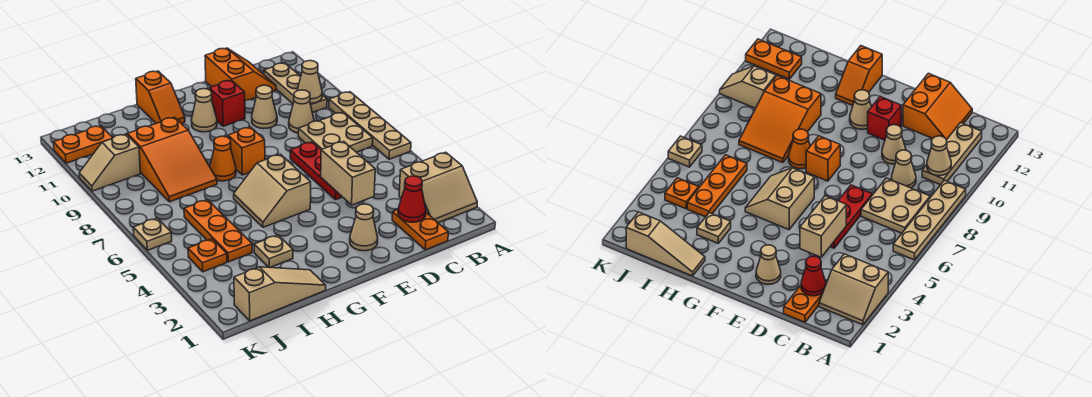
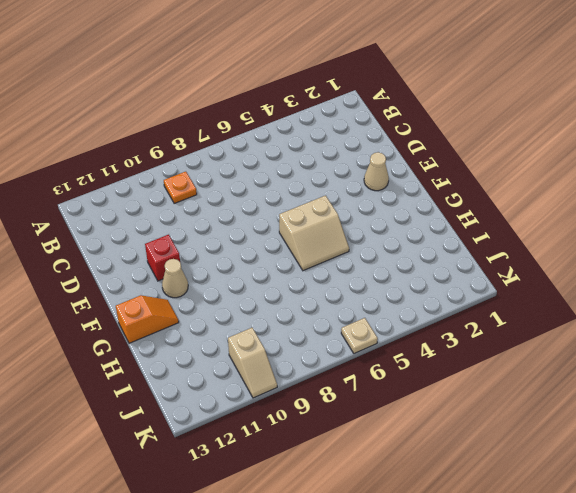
orange plate B9 level 1 -> orange plate J4 level 1
none -> tan slope A2:B3 level 1 top 3
none -> tan plate A6:A9 level 1
none -> tan plate B7:C8 level 1

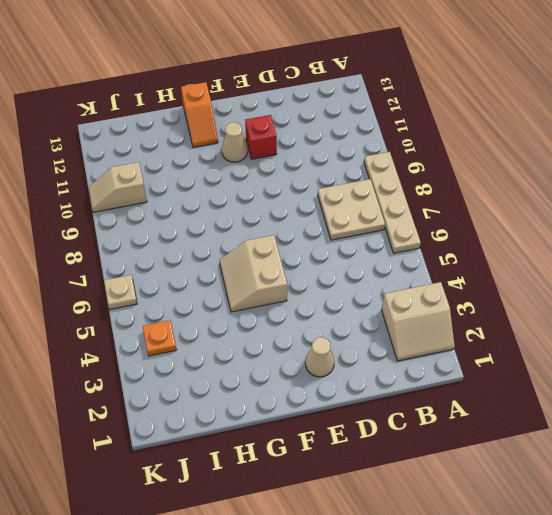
none -> tan plate B10:B12 level 1
none -> orange plate C1:C2 level 1
none -> tan cone C9 level 1

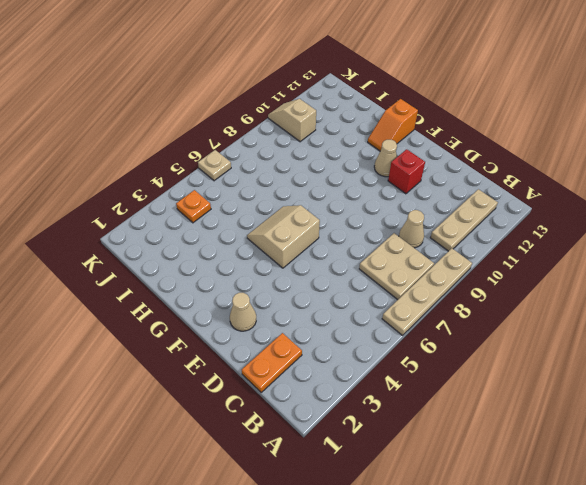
none -> tan slope A2:B3 level 1 top 3
none -> orange slope C12:D13 level 1 top D
none -> red plate D5:D7 level 1

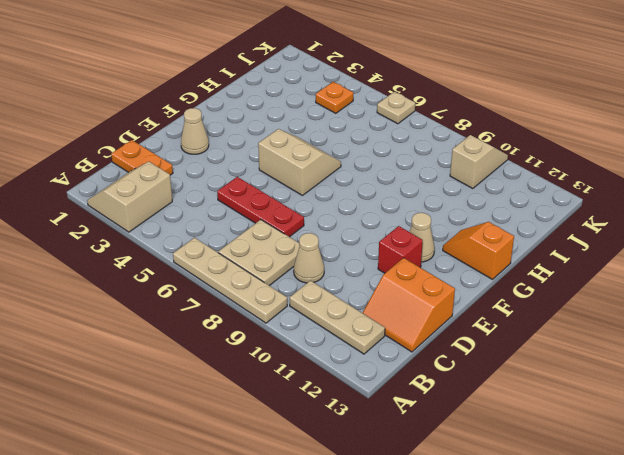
none -> tan cone D10 level 1
none -> orange brick F8 level 1
none -> orange cone G8 level 1

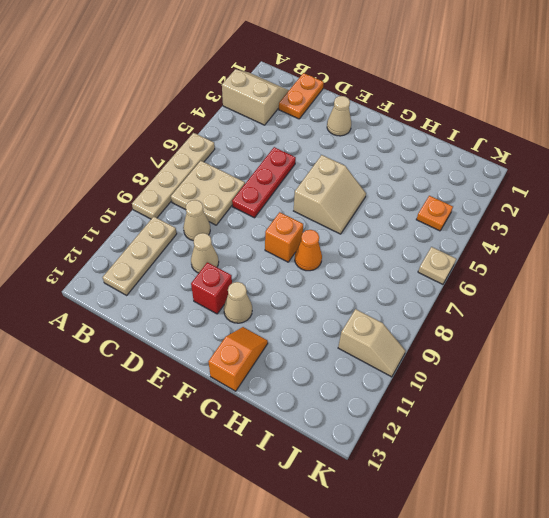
none -> orange slope C12:D13 level 1 top D
none -> tan slope H1:J1 level 1 top J
none -> tan plate H3 level 1

